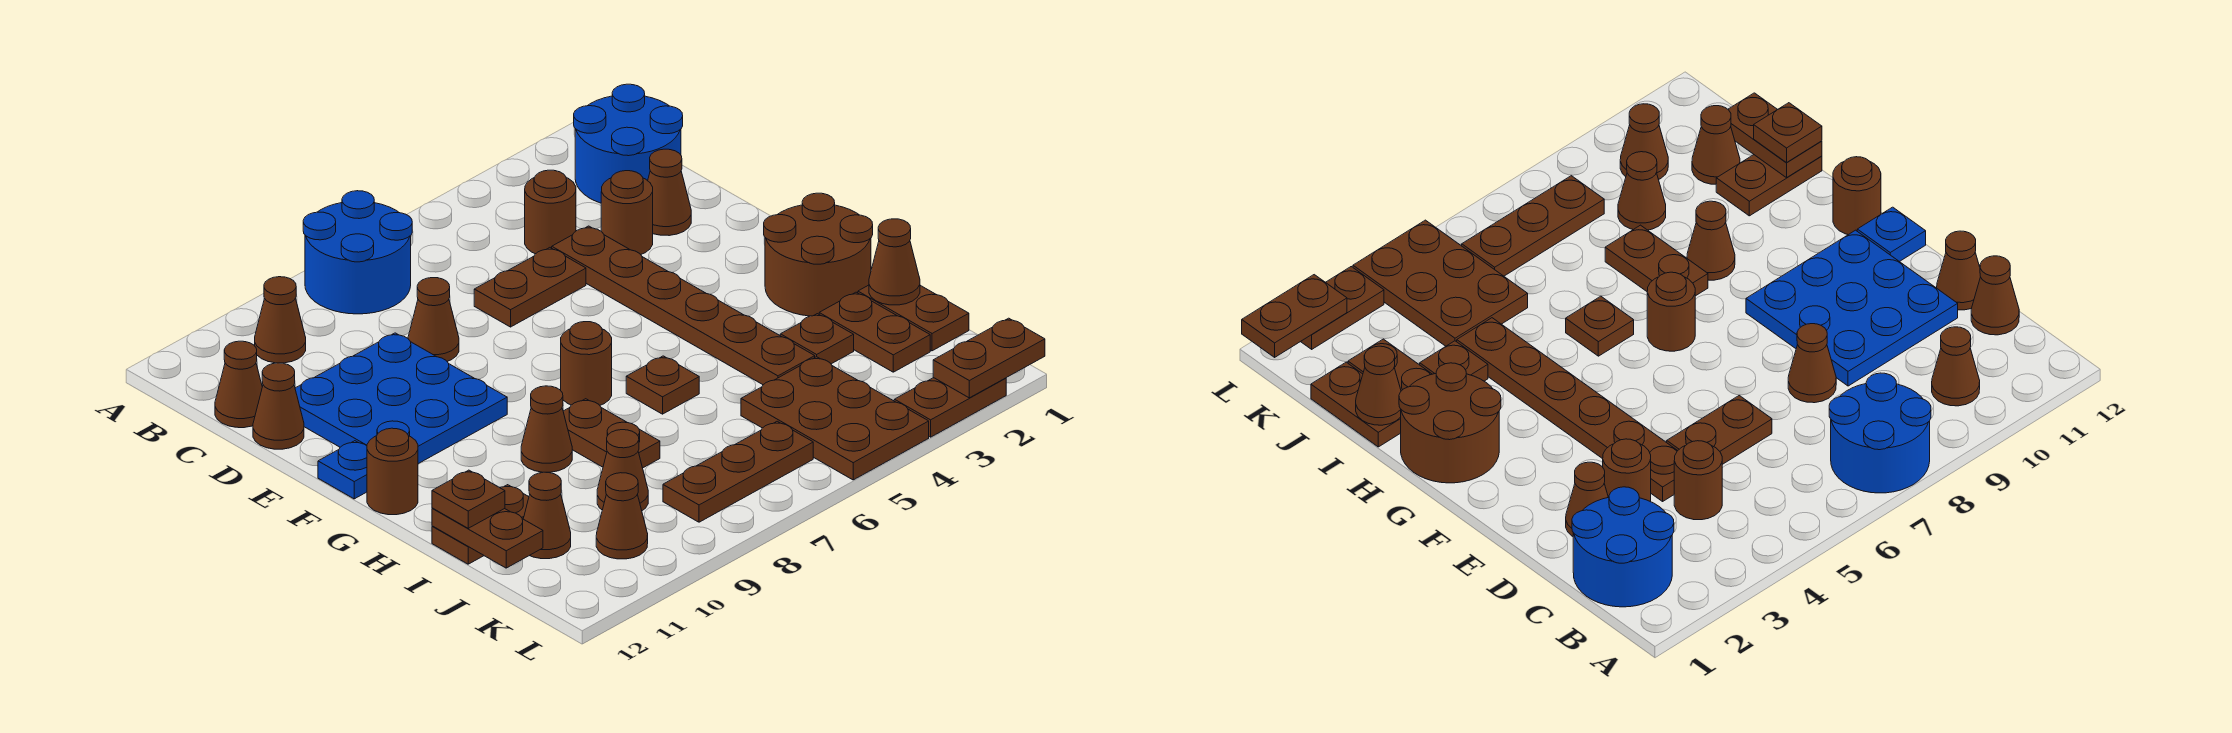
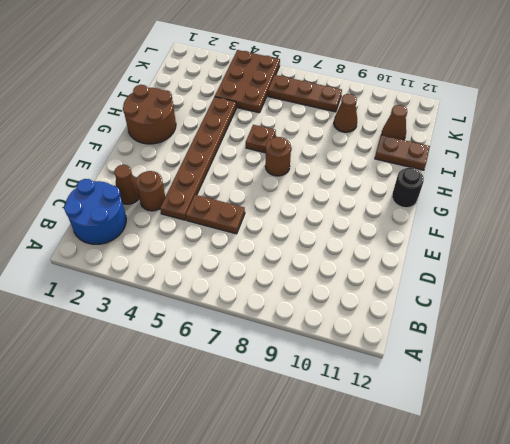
black round brick G12 level 1 -> brown round brick G12 level 1
none -> blue round brick A7:B8 level 1
none -> brown cone B10 level 1
none -> brown round brick C4 level 1
none -> brown cone C12 level 1

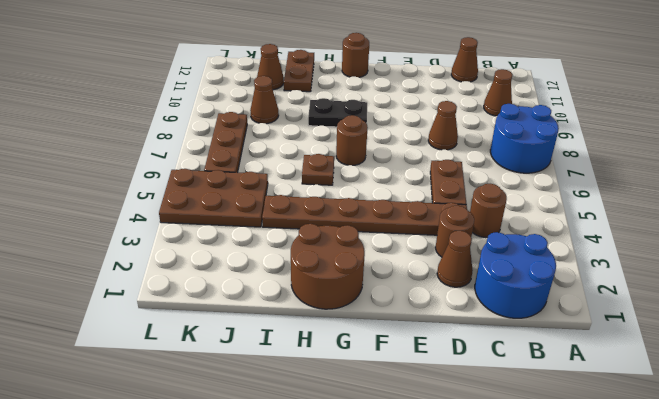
black plate G9:H9 level 1 -> brown cone H9 level 1
none -> blue plate D9:F11 level 1
none -> brown cone D12 level 1
none -> blue plate F12 level 1
none -> brown plate H8:I8 level 1

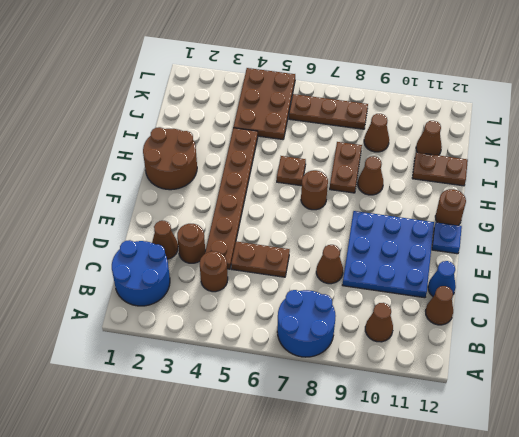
blue cone D12 level 1 -> brown cone D12 level 1
none -> brown plate I1:J1 level 1
none -> brown plate I2:J2 level 1
none -> brown plate I3 level 1
none -> brown cone K10 level 1

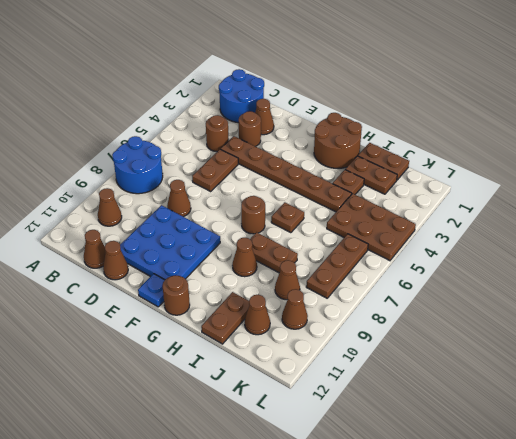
none -> brown plate L2:L3 level 1
none -> brown cone I1 level 2
none -> brown plate I12:J12 level 2
none -> brown plate L1:L2 level 2

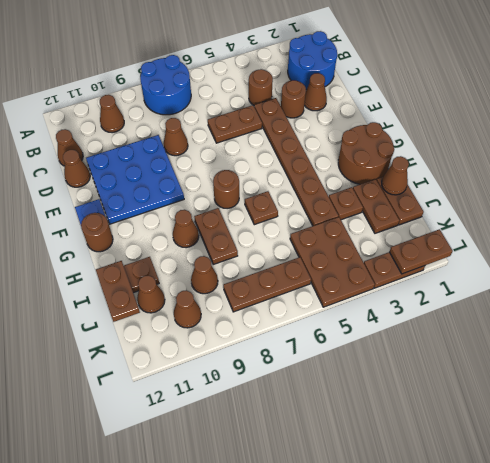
none -> brown plate I12 level 3

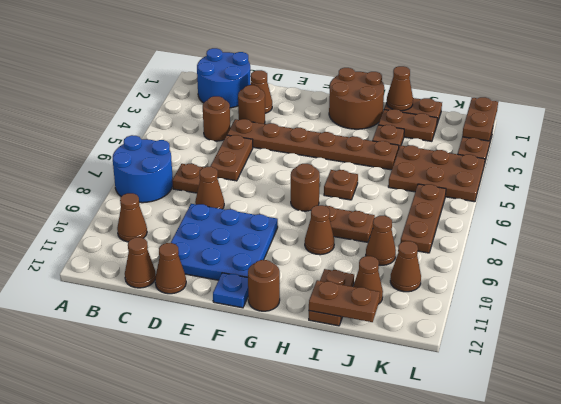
brown plate C7 level 1 -> brown plate I12 level 3

